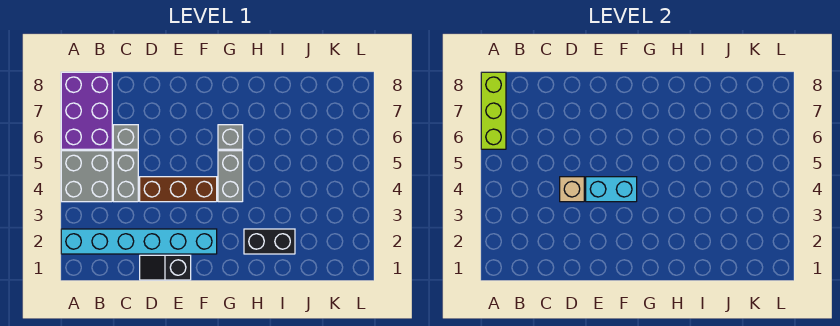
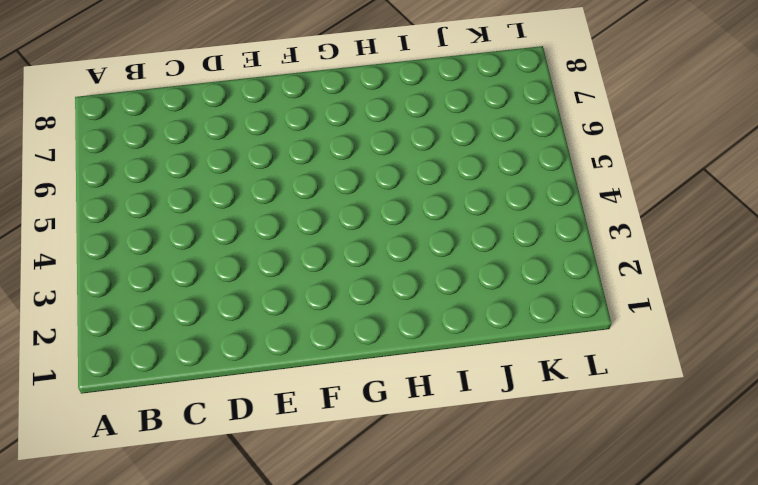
none -> cyan brick A2:F2 level 1
none -> grey brick A4:B5 level 1
none -> purple brick A6:B8 level 1

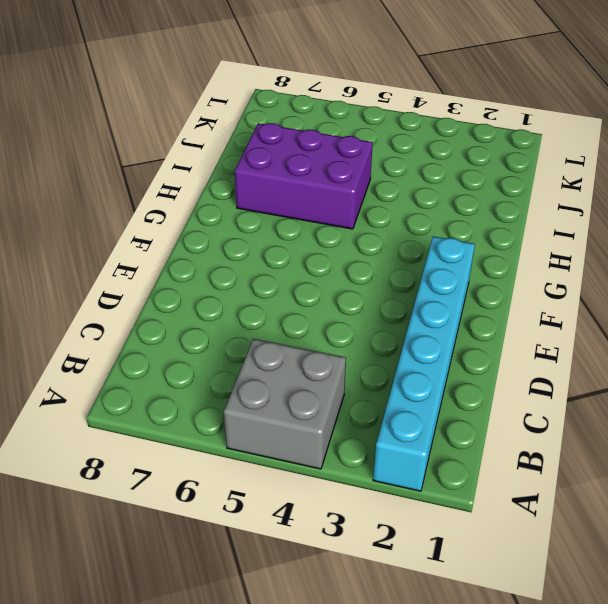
purple brick H5:I7 level 1 -> purple brick A6:B8 level 1
none -> grey brick C4:C5 level 1
none -> grey brick C6 level 1
none -> black slope D1:E1 level 1 top E

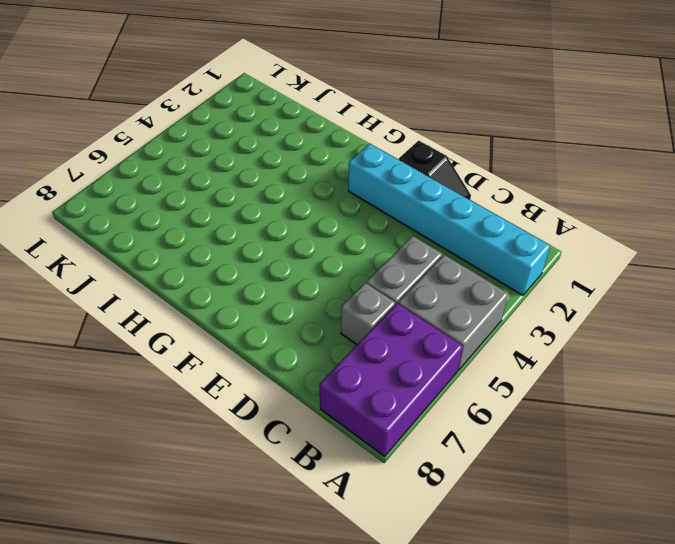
none -> brown brick D4:F4 level 1
none -> grey brick G4:G5 level 1
none -> grey brick G6 level 1

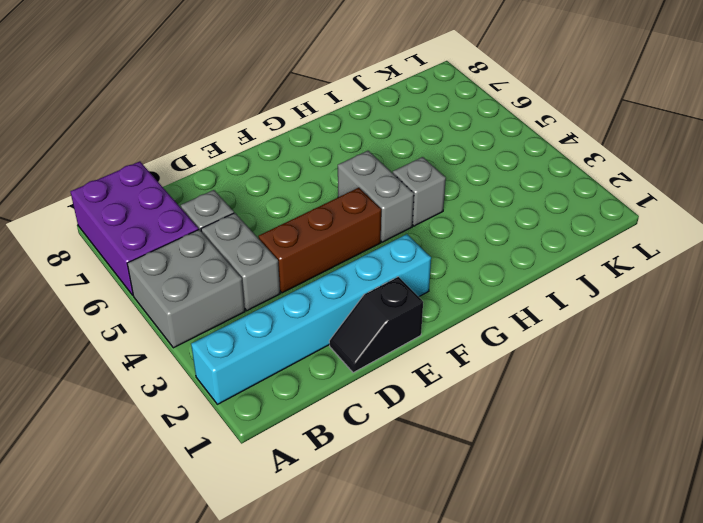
grey brick H4 level 1 -> grey brick G6 level 1
none -> black brick H2:I2 level 1
none -> lime brick A6:A8 level 2
none -> tan brick D4 level 2

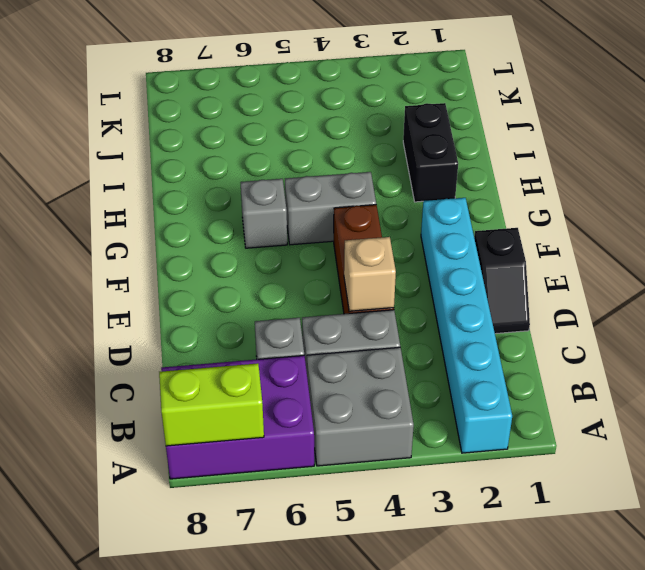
lime brick A7:A8 level 2 -> lime brick A6:A8 level 2
none -> cyan brick E4:F4 level 2

